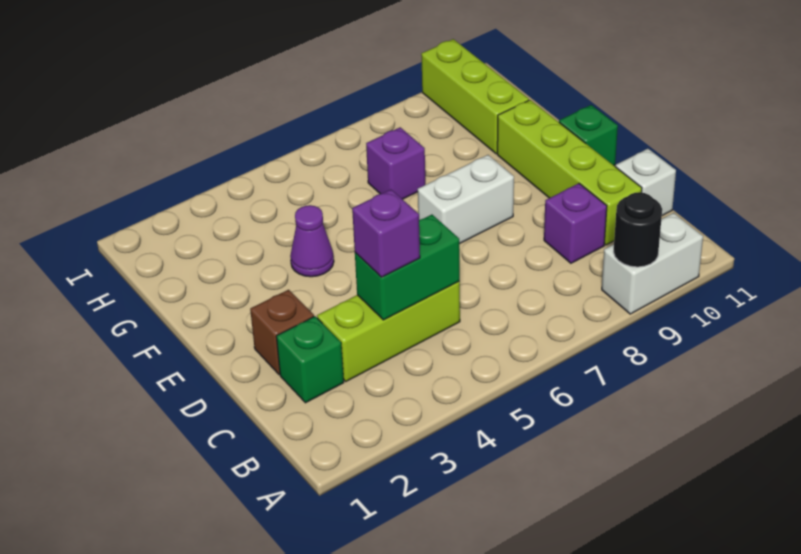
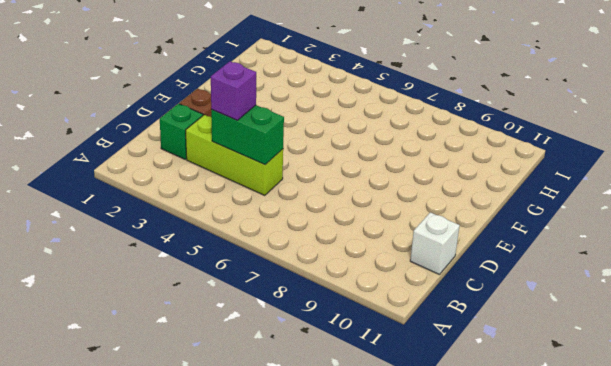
none -> white brick A9:A10 level 1
none -> purple brick C9 level 1
none -> lime brick C10:F10 level 1

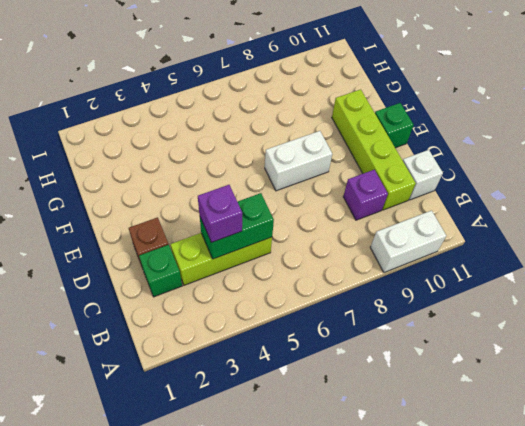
none -> purple cone F4 level 1
none -> purple brick G7 level 1
none -> lime brick G10:I10 level 1

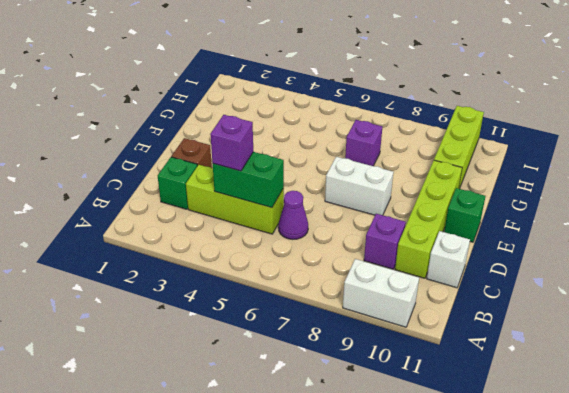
purple cone C6 level 1 -> purple cone F4 level 1
none -> black round brick A9 level 2

